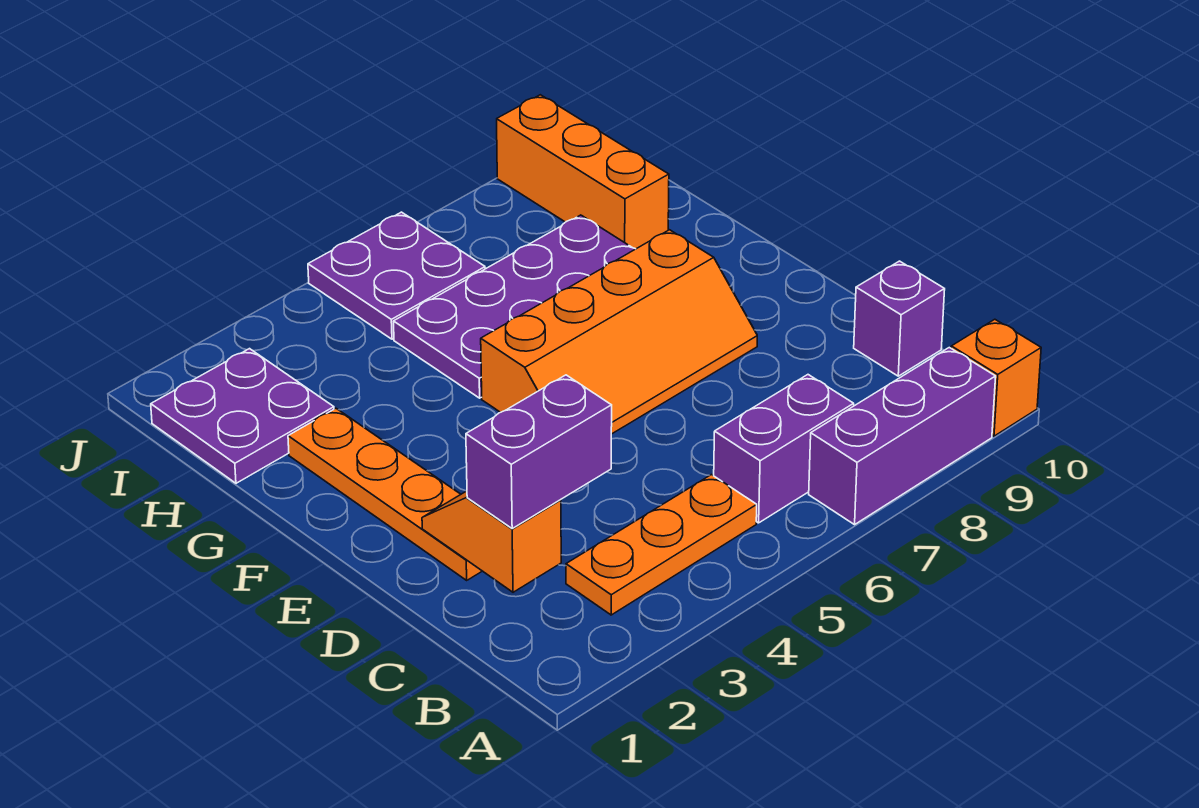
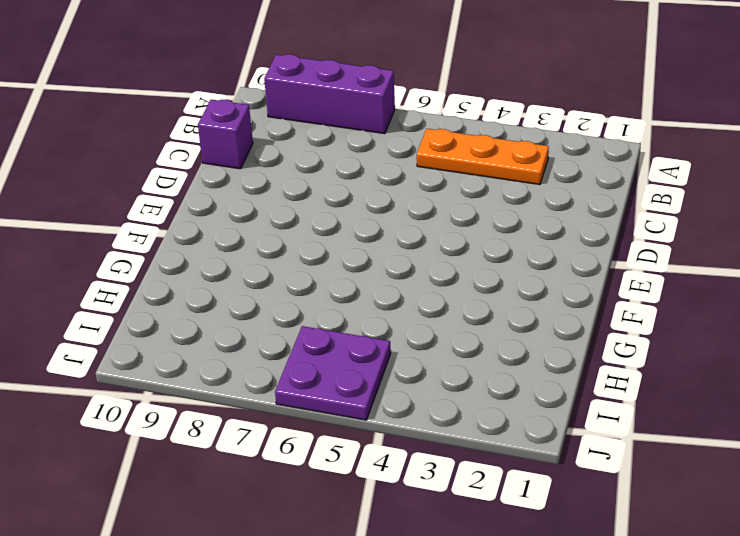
none -> orange brick A10 level 1
none -> purple brick B6:B7 level 1
none -> orange plate D2:G2 level 1

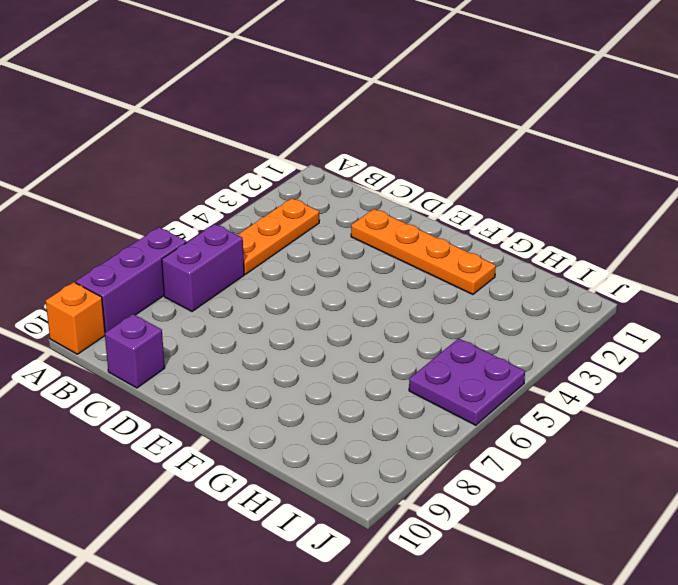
none -> orange slope E5:F8 level 1 top F
none -> purple plate G5:H8 level 1
none -> purple plate H1:I2 level 1

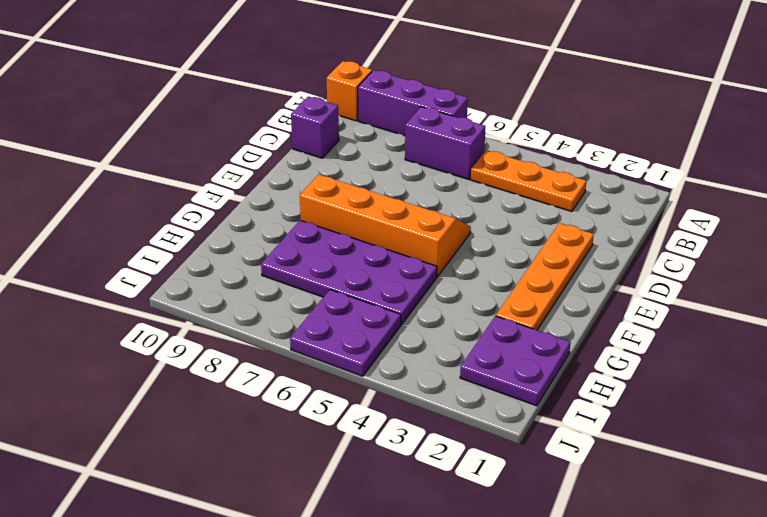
none -> orange brick H9:J9 level 1
none -> orange slope C2:D2 level 2 top C
none -> purple brick C2:C3 level 3

